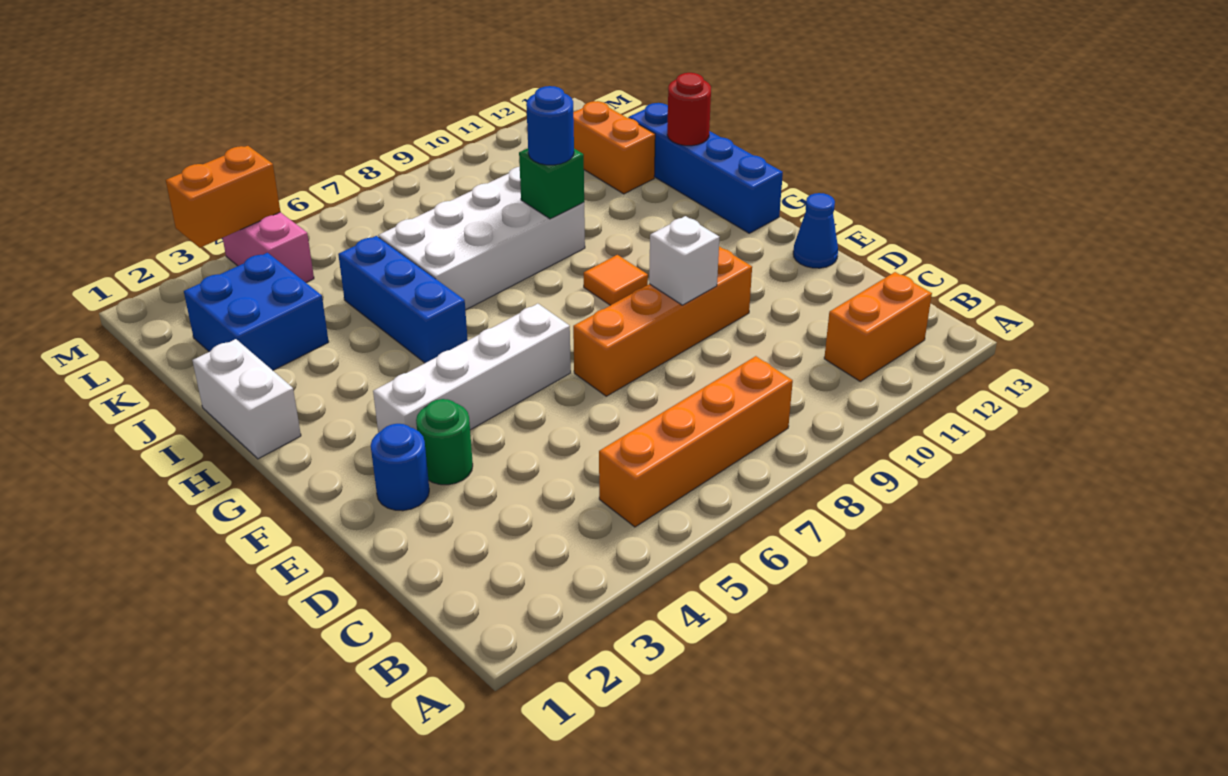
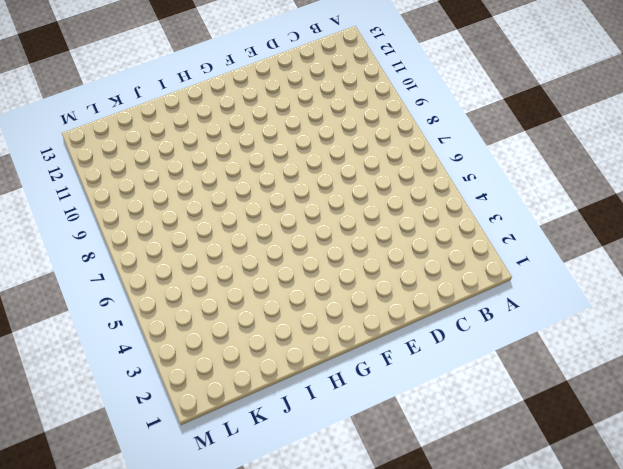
none -> orange brick B5:B8 level 1
none -> orange brick B11:B12 level 1
none -> blue round brick E2 level 1

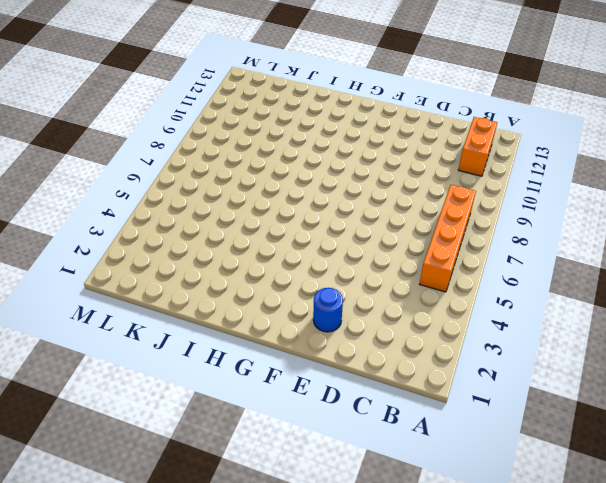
none -> green round brick E3 level 1
none -> orange brick E7:E10 level 1
none -> blue cone E13 level 1

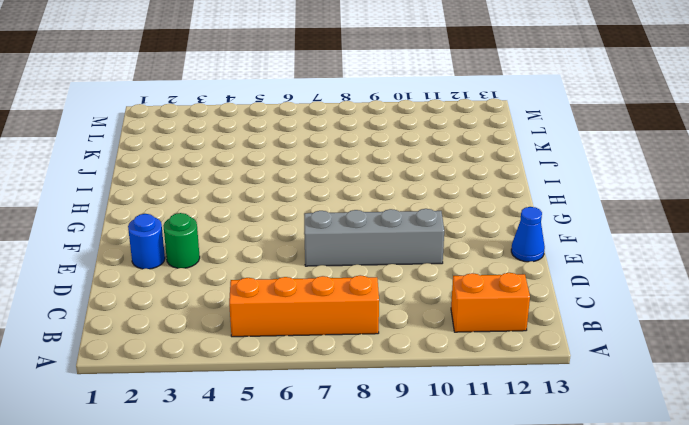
grey brick E7:E10 level 1 -> orange brick E7:E10 level 1
none -> white brick F3:F6 level 1
none -> orange tile G9 level 1
none -> blue brick G13:J13 level 1

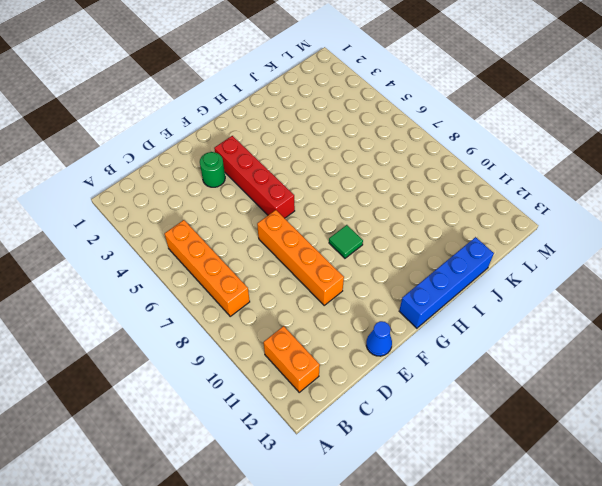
red brick F3:F6 level 1 -> white brick F3:F6 level 1
green tile G9 level 1 -> orange tile G9 level 1
none -> blue round brick E2 level 1
none -> white brick H1:I1 level 1
none -> blue brick H5:J5 level 1

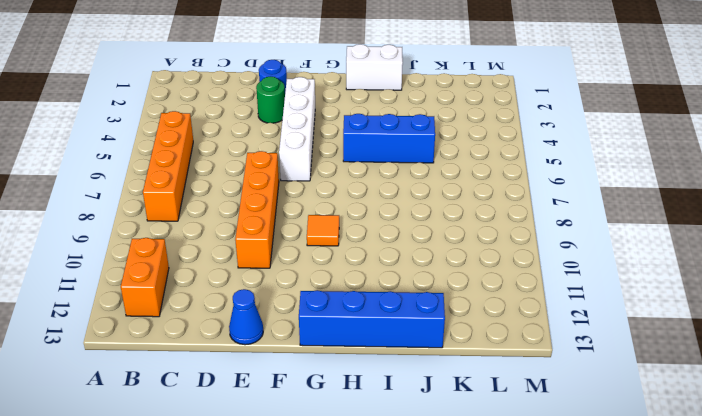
none -> white brick I6:J9 level 1
none -> blue brick J2:K3 level 1
none -> orange brick J12:K12 level 1

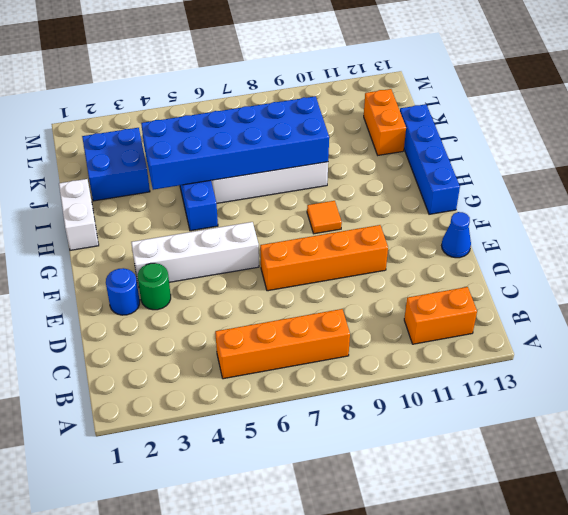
blue brick I4:J9 level 2 -> green brick I9 level 2
none -> pink brick L4:M4 level 1
none -> white brick E9 level 2
none -> red round brick I13 level 2

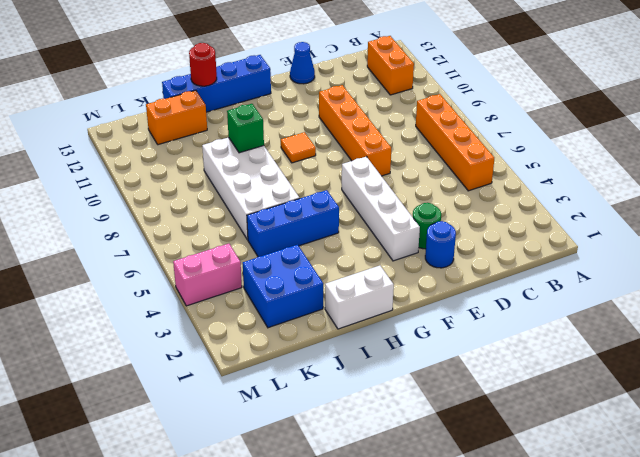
none -> white brick E9 level 2
none -> orange brick M3:M4 level 2
none -> blue round brick I9 level 3

